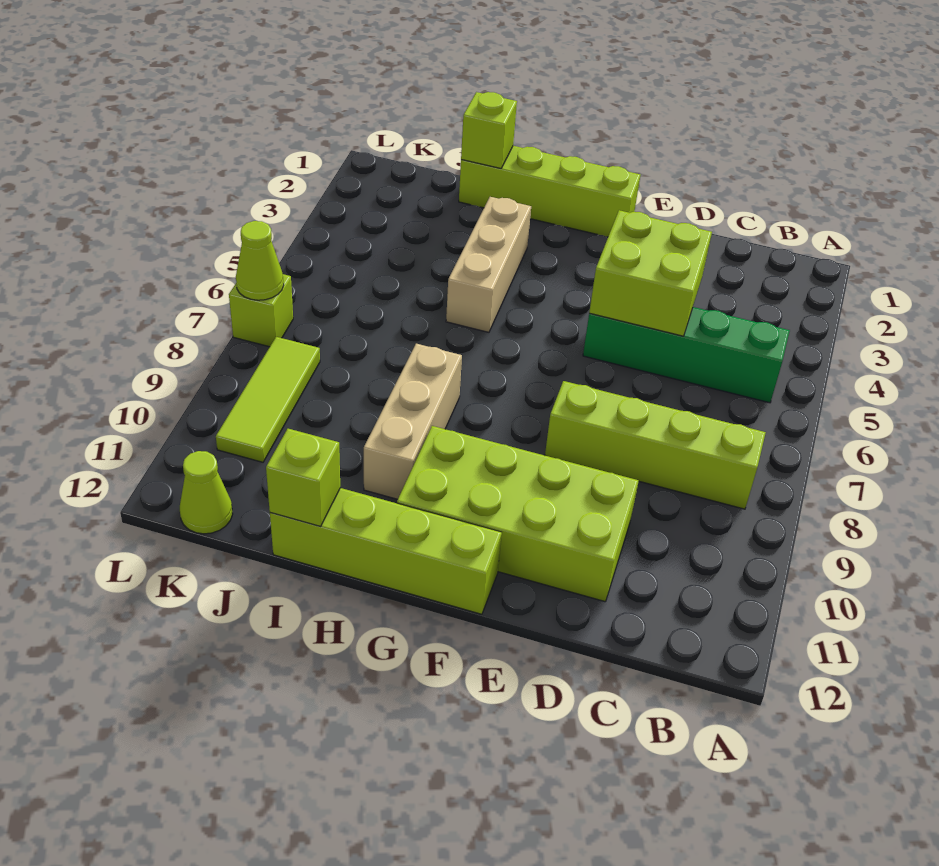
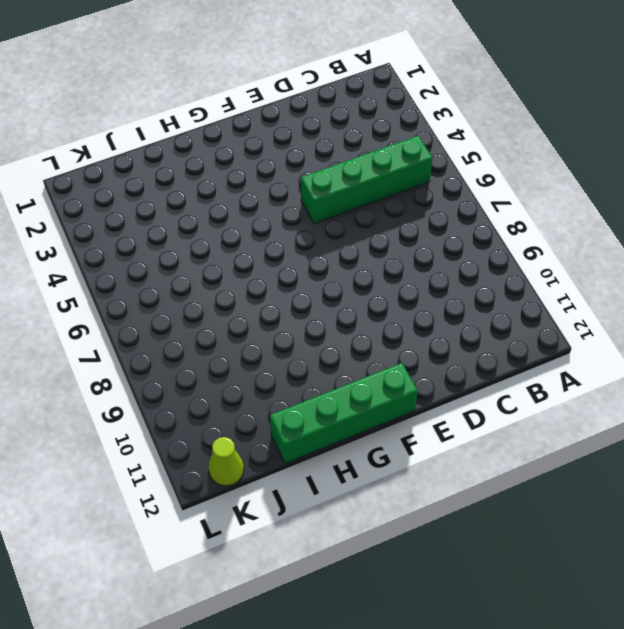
green brick F12:I12 level 1 -> lime brick F12:I12 level 1
none -> lime brick B8:E8 level 1
none -> lime brick D10:G11 level 1
none -> lime brick F1:I1 level 1

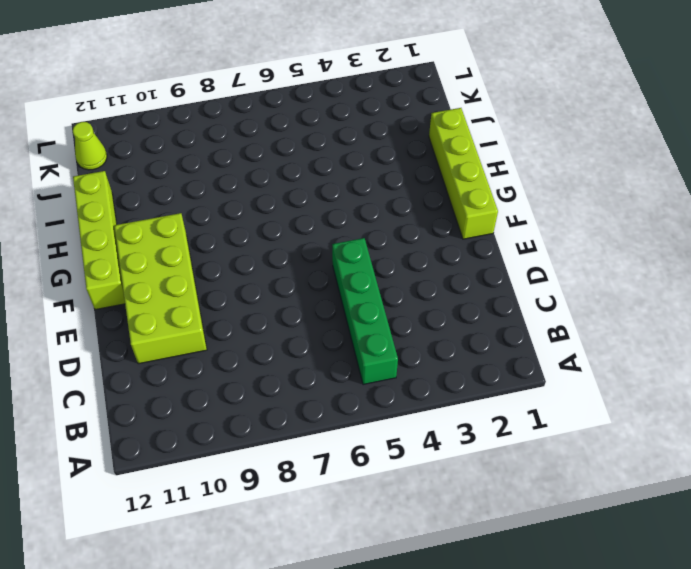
none -> lime brick B8:E8 level 1
none -> tan brick H3:H5 level 1
none -> tan brick H8:H10 level 1

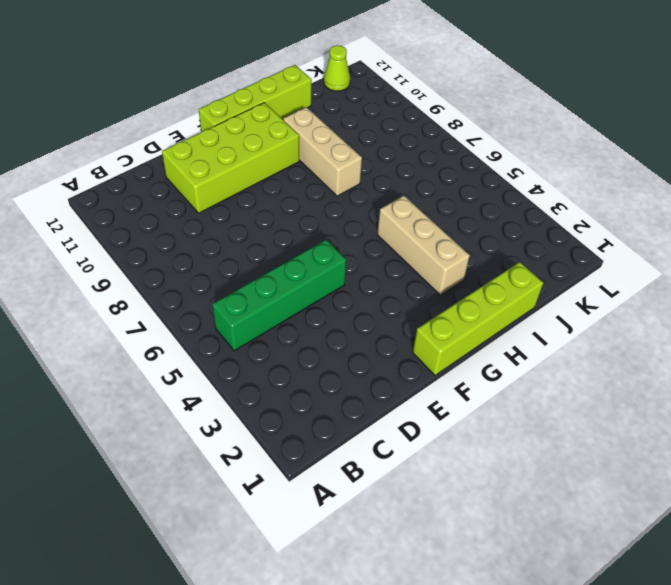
none -> lime brick B8:E8 level 1
none -> lime tile K8:K10 level 1
none -> lime brick L7 level 1

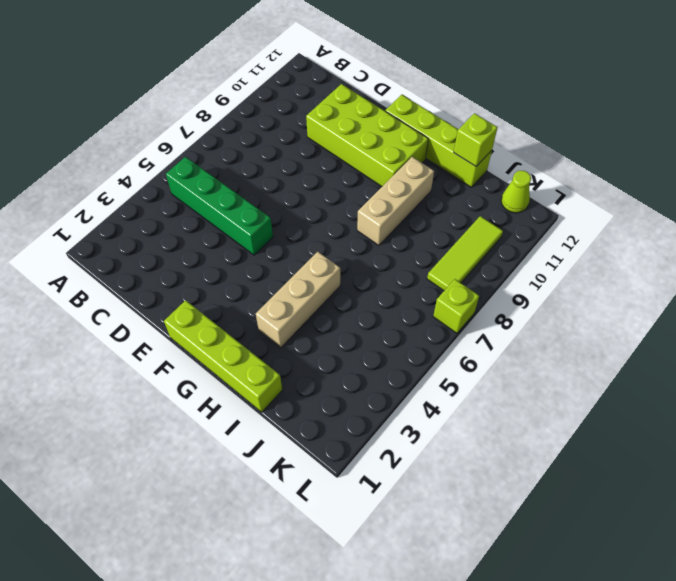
none -> lime brick B8:E8 level 1
none -> lime brick D4:E5 level 2
none -> lime brick I1 level 2

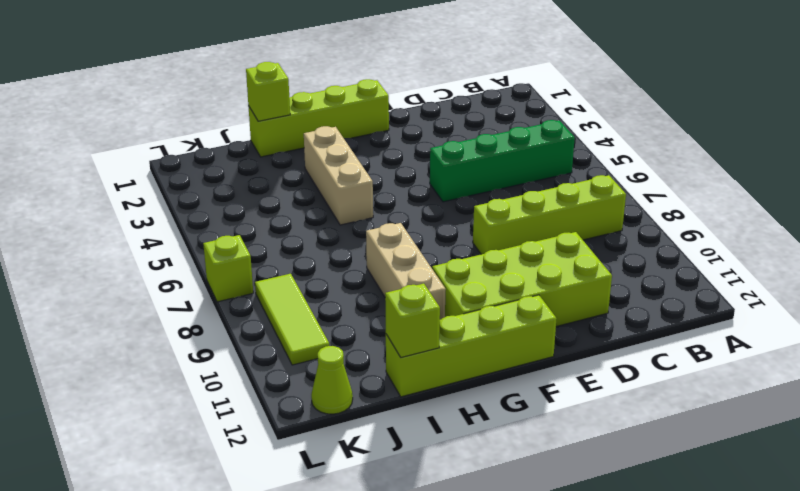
none -> lime brick D4:E5 level 2
none -> lime cone L7 level 2

